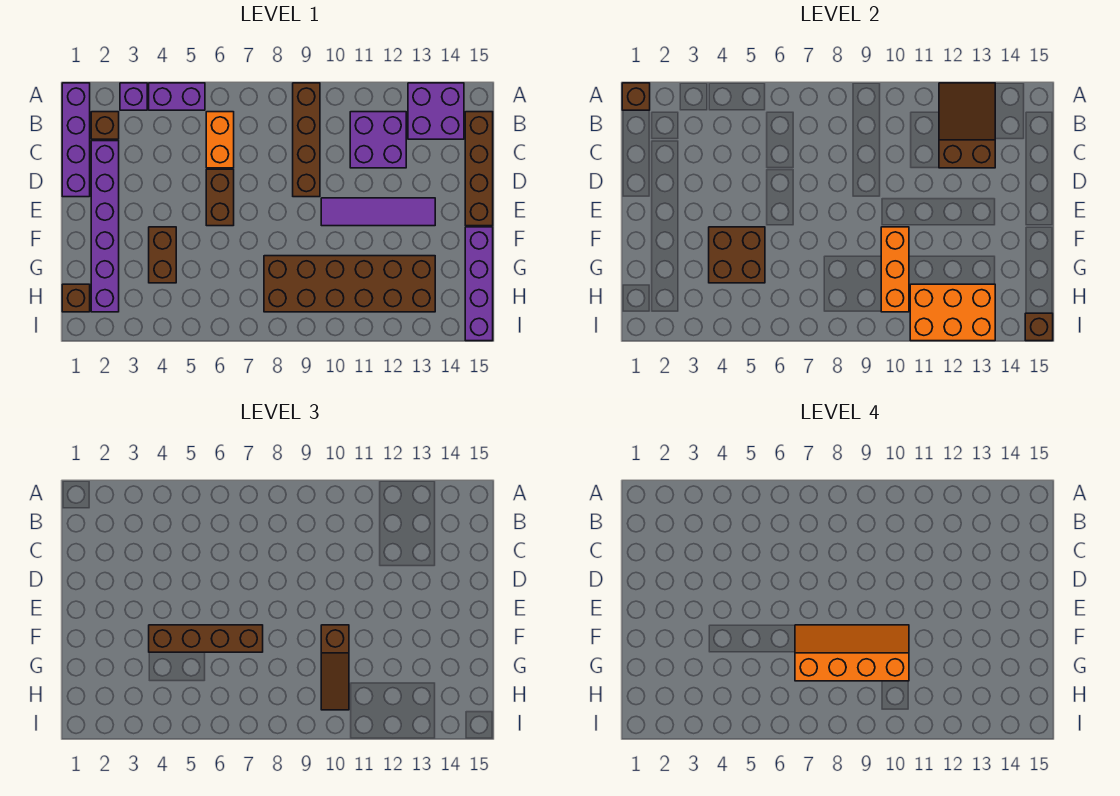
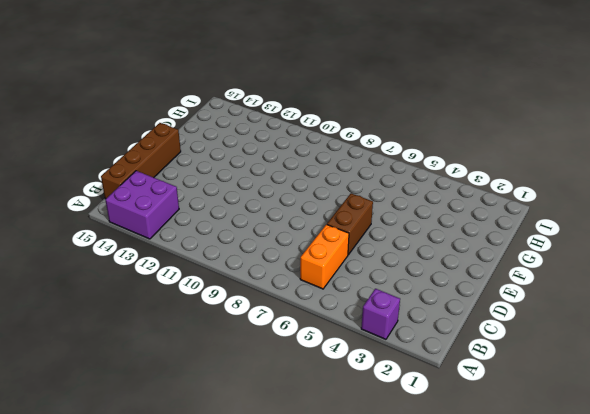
none -> purple brick A1:D1 level 1
none -> purple brick A4:A5 level 1
none -> brown brick A9:D9 level 1

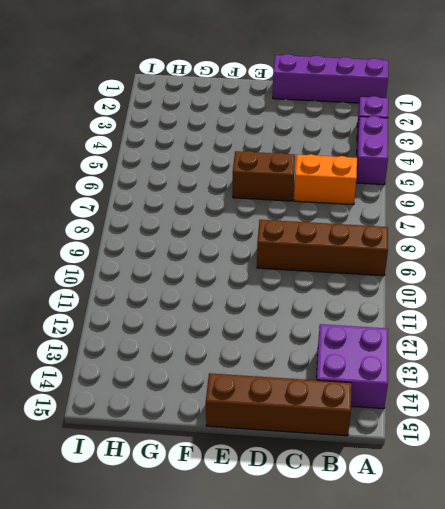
none -> brown brick B2 level 1
none -> purple brick B11:C12 level 1
none -> purple brick C2:H2 level 1

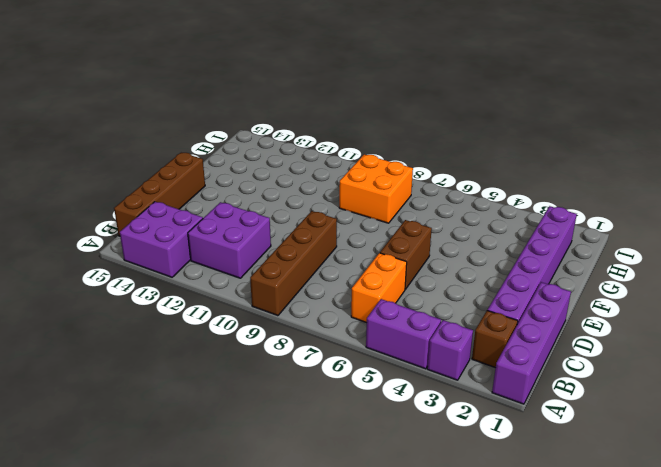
orange brick G8:H9 level 1 -> brown brick G8:H13 level 1
none -> purple tile E10:E13 level 1
none -> brown brick F4:G4 level 1
none -> purple brick F15:I15 level 1

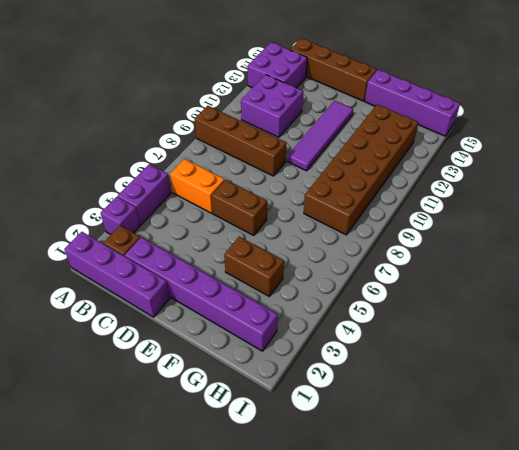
none -> brown brick H1 level 1
none -> brown brick A1 level 2
none -> brown slope A12:C13 level 2 top C

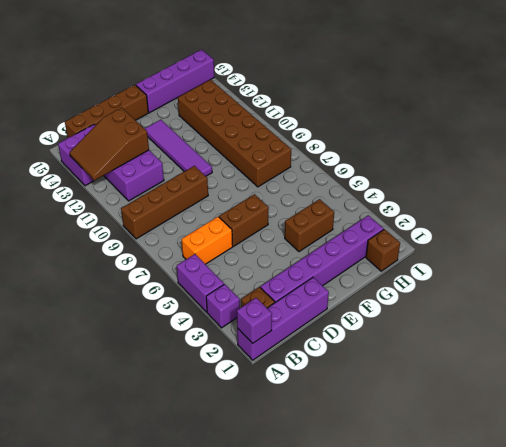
purple brick A1 level 2 -> brown brick A1 level 2
none -> brown brick F4:G5 level 2
none -> orange brick F10:H10 level 2
none -> orange brick H11:I13 level 2

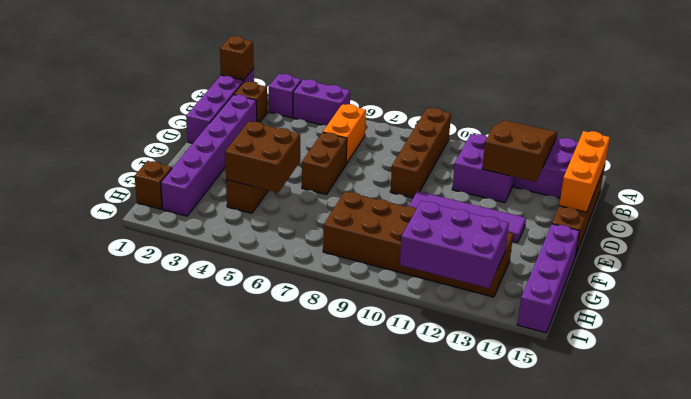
orange brick B15:D15 level 2 -> orange brick F10:H10 level 2
purple brick H11:I13 level 2 -> orange brick H11:I13 level 2
none -> brown brick I15 level 2
none -> brown brick F4:F7 level 3
none -> brown slope F10:H10 level 3 top F

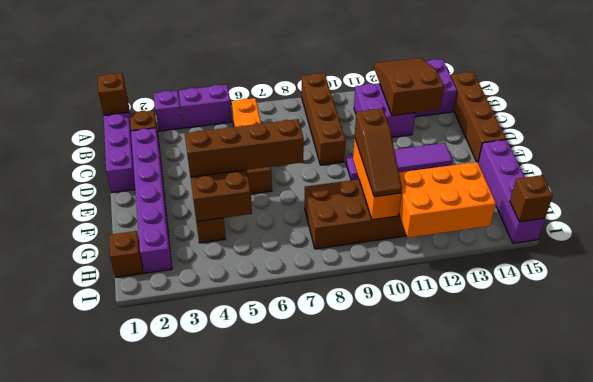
none -> orange slope F7:G10 level 4 top G

